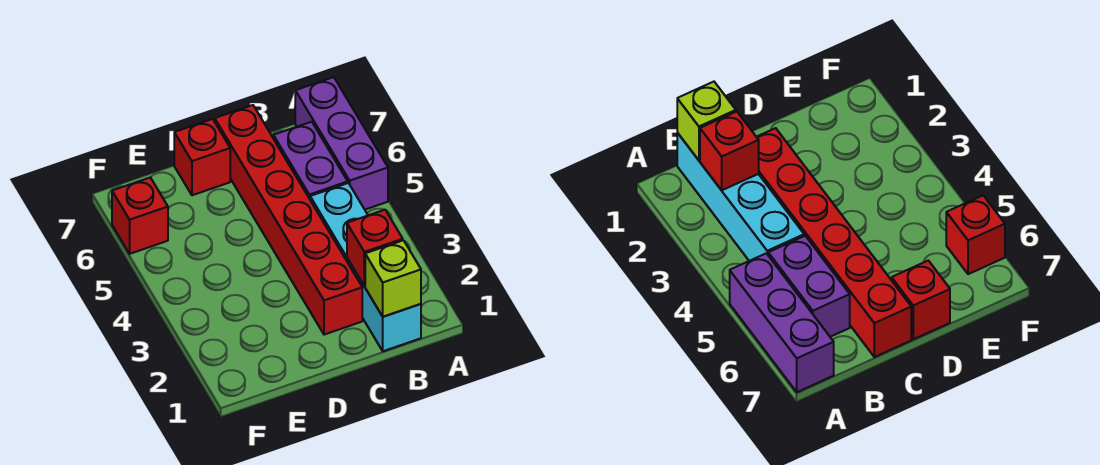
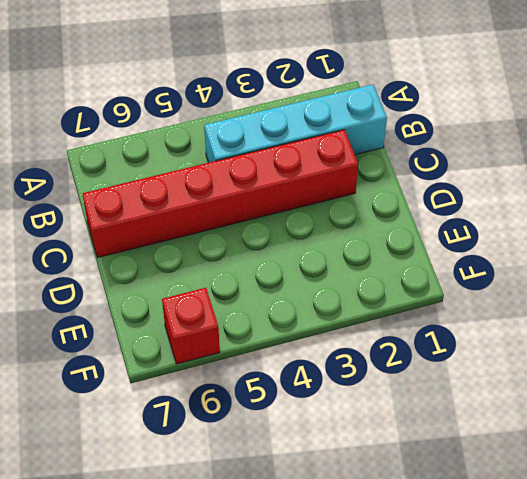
none -> purple brick A5:A7 level 1
none -> purple brick B5:B6 level 1

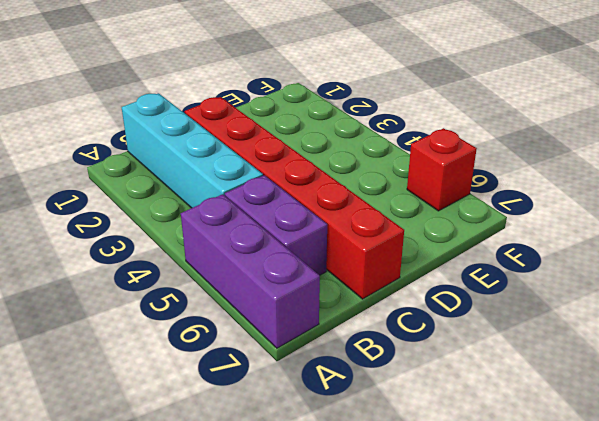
none -> red brick D7 level 1
none -> lime brick B1 level 2

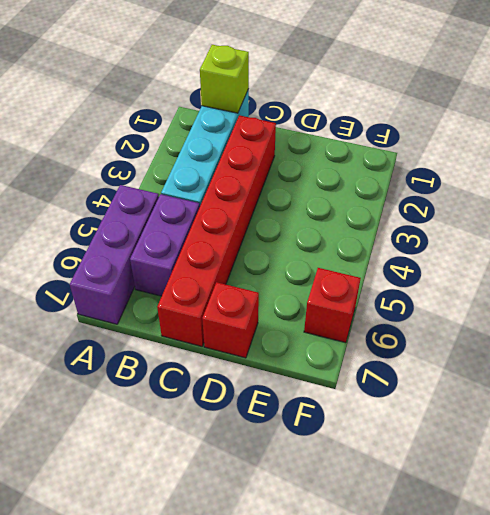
none -> red brick B2 level 2

